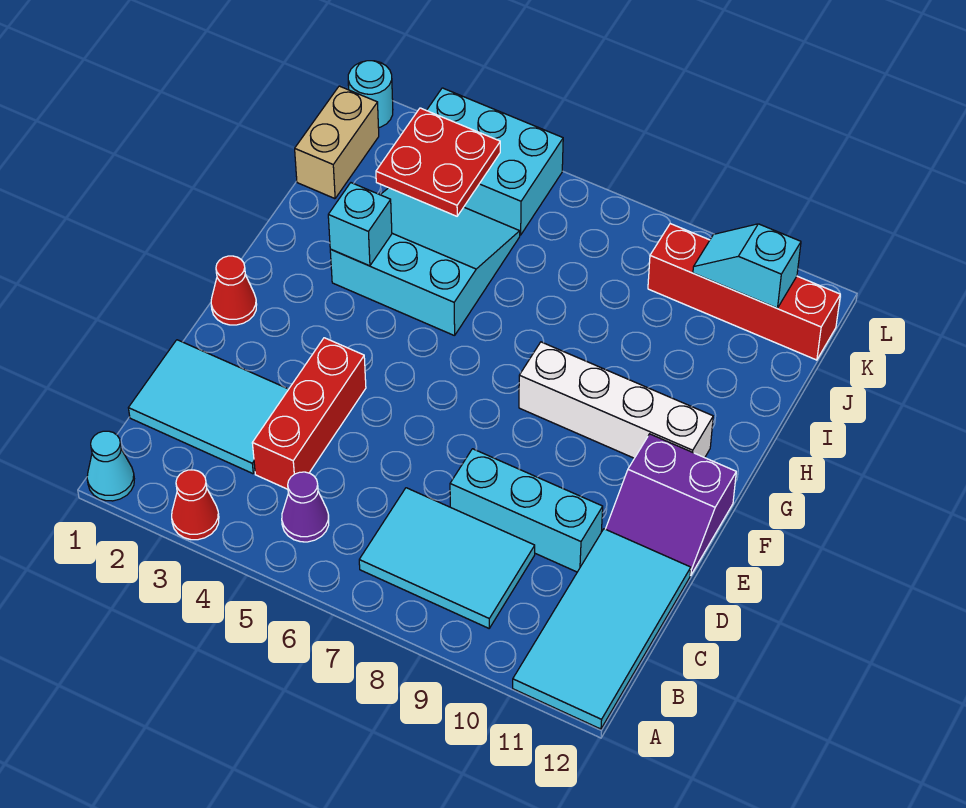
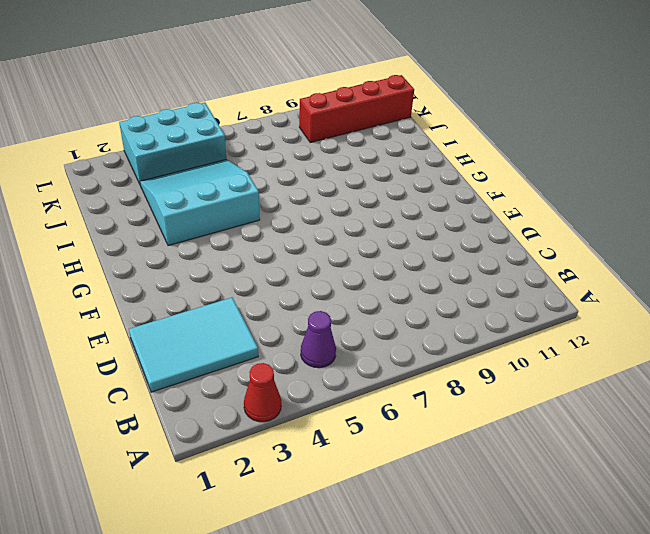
none -> cyan cone A1 level 1
none -> cyan tile A11:D12 level 1
none -> cyan tile B7:C9 level 1

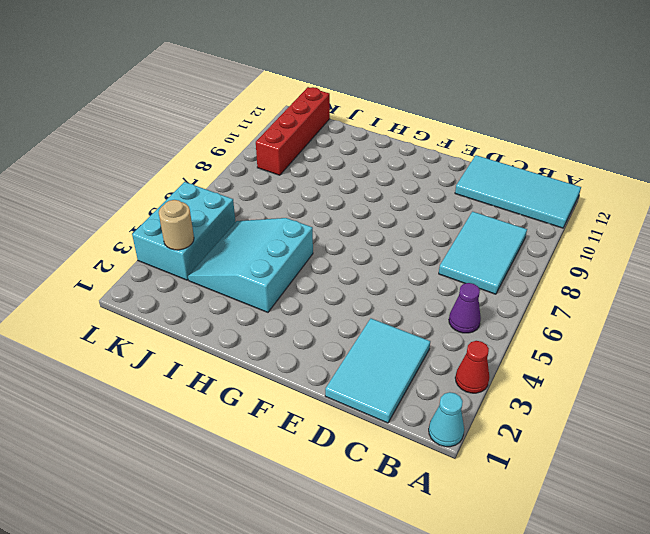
tan round brick K3 level 2 -> red plate J3:K4 level 2
none -> red brick C4:E4 level 1
none -> cyan brick D8:D10 level 1
none -> purple slope E11:F12 level 1 top F

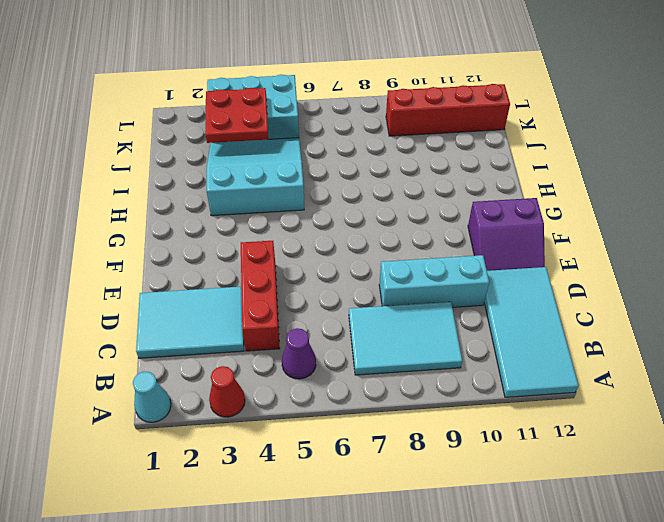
none -> red cone F1 level 1
none -> white brick G8:G11 level 1
none -> tan brick J1:K1 level 1

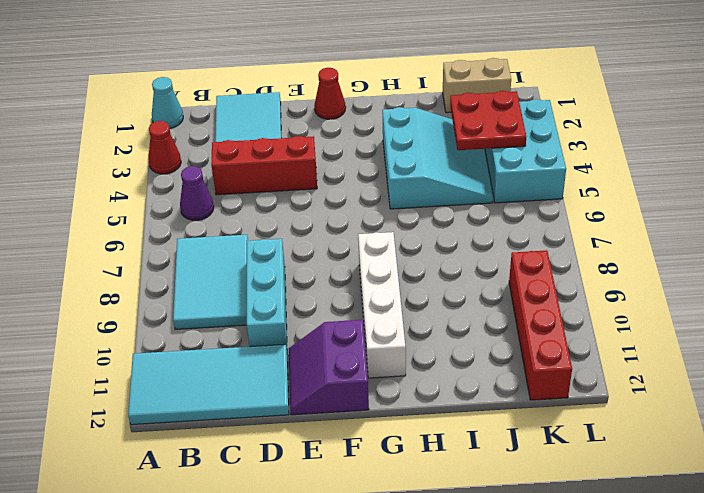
none -> cyan round brick L1 level 1
none -> cyan brick H3 level 2
none -> cyan slope K10:K11 level 2 top 11

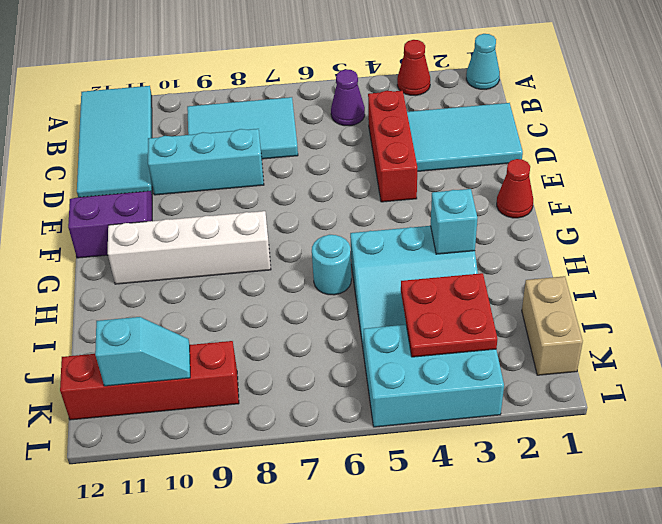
cyan round brick H6 level 1 -> cyan round brick L1 level 1

